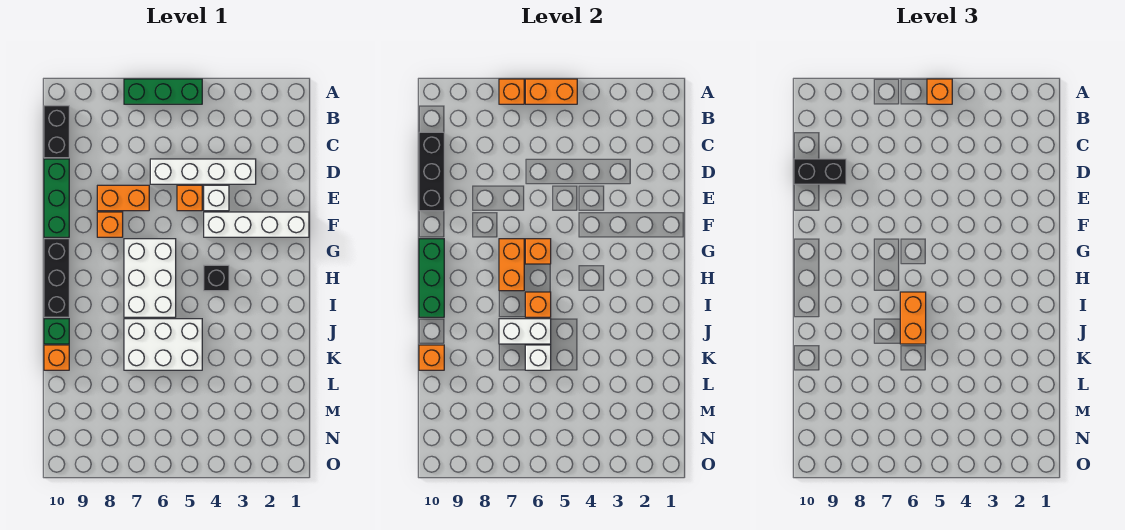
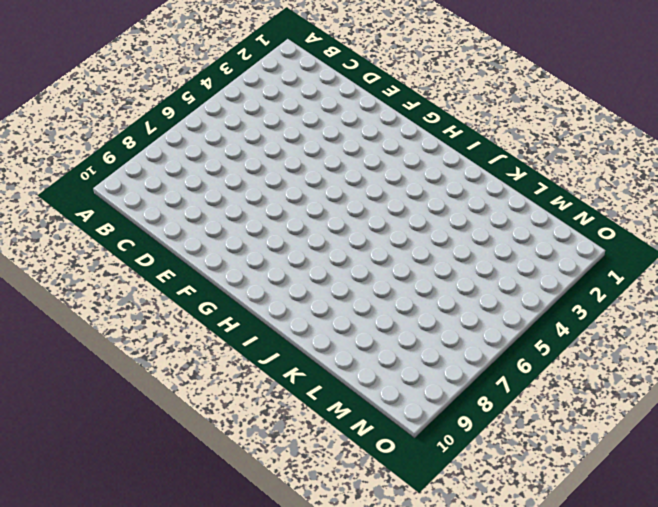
none -> green brick A5:A7 level 1
none -> black brick B10:C10 level 1
none -> white brick D3:D6 level 1

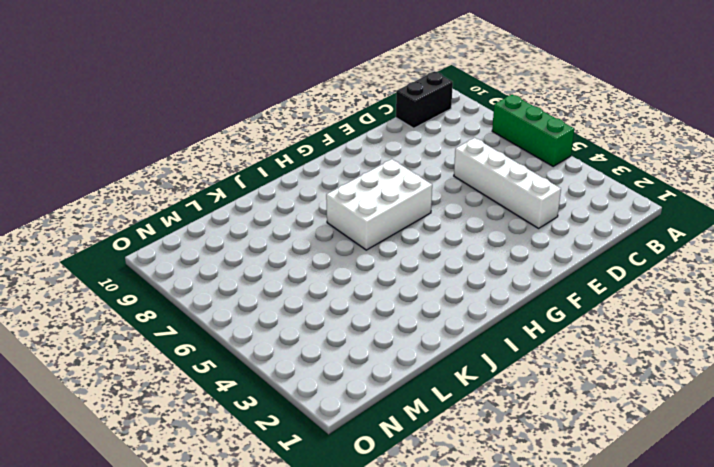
none -> green brick D10:F10 level 1
none -> white brick E4 level 1
none -> orange brick E5 level 1

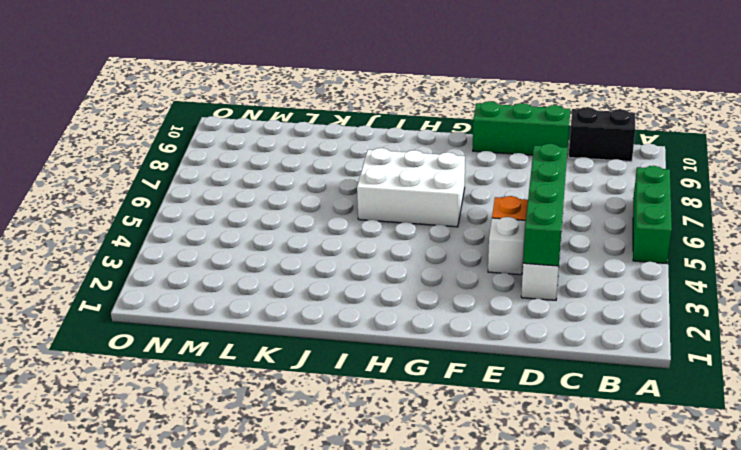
green brick D3:D6 level 2 -> none
none -> orange brick E7:E8 level 1
none -> white brick F1:F4 level 1
none -> orange brick F8 level 1

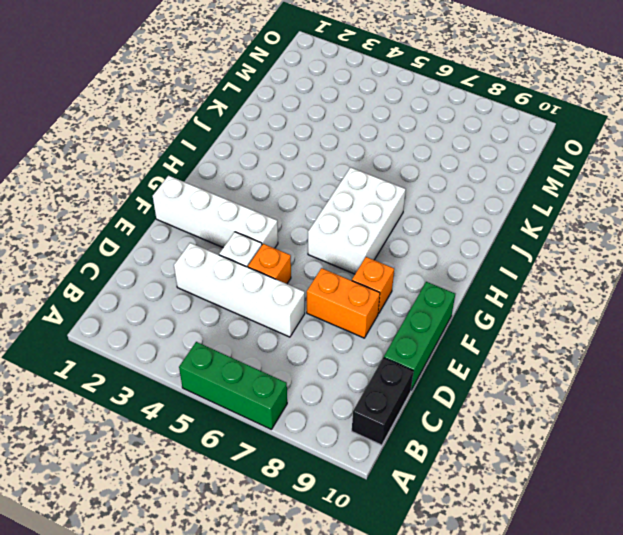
none -> black brick G10:I10 level 1
none -> black brick H4 level 1
none -> white brick J5:K7 level 1

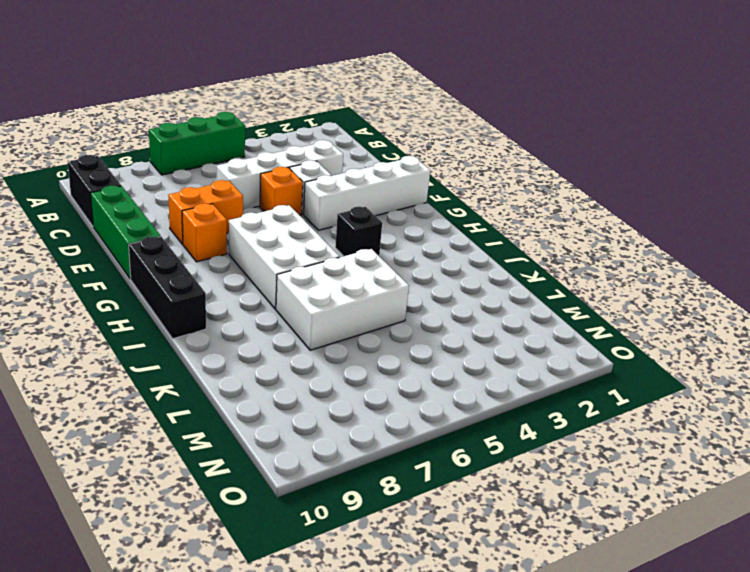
none -> green brick J10 level 1
none -> orange brick K10 level 1
none -> orange brick A5:A6 level 2

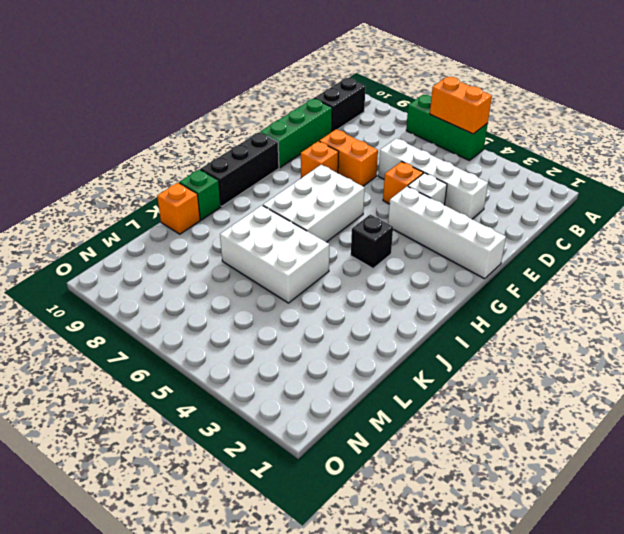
none -> orange brick A7 level 2
none -> black brick C10:E10 level 2
none -> orange brick G6 level 2

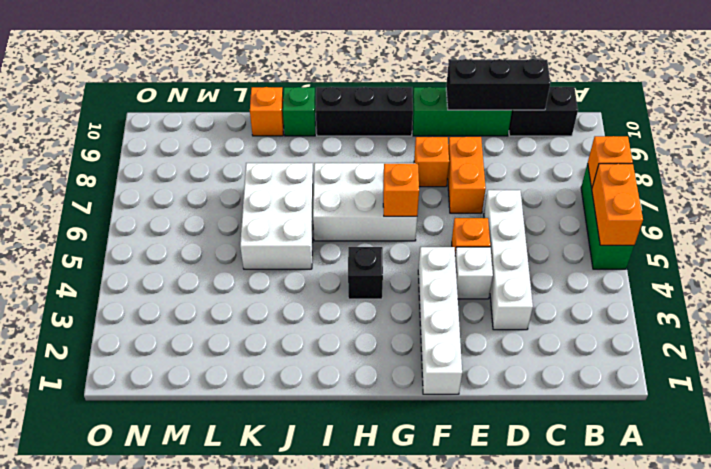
none -> orange brick G7:H7 level 2
none -> green brick G10:I10 level 2
none -> orange brick I6 level 2

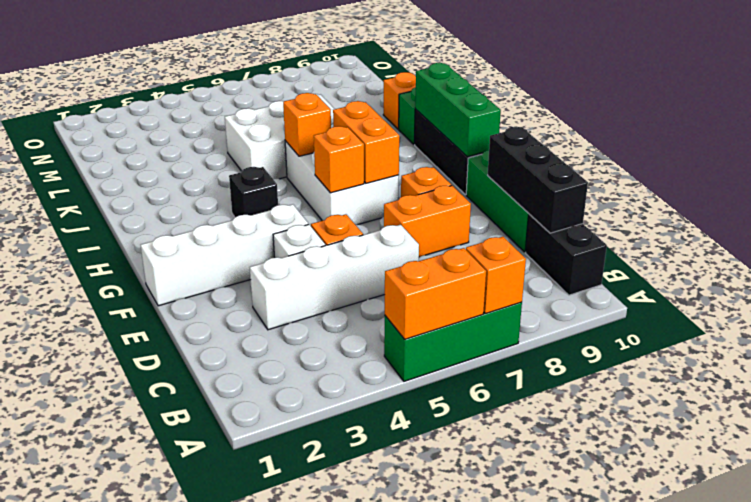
none -> white brick J6:J7 level 2
none -> white brick K6 level 2
none -> orange brick K10 level 2

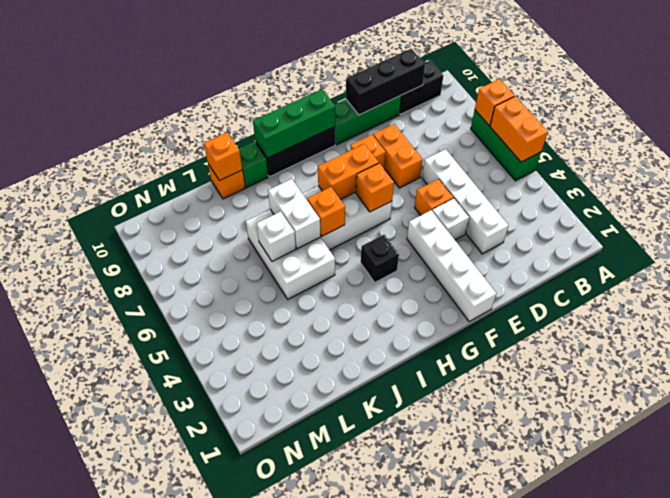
none -> orange brick A5 level 3
none -> black brick D9:D10 level 3
none -> orange brick I6:J6 level 3

